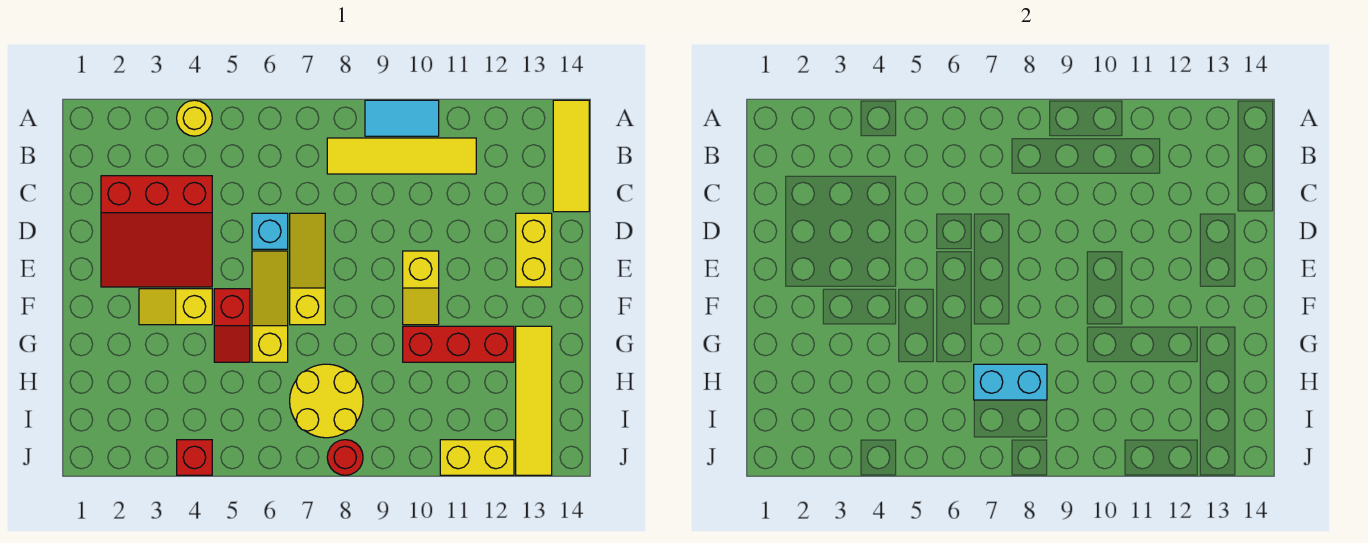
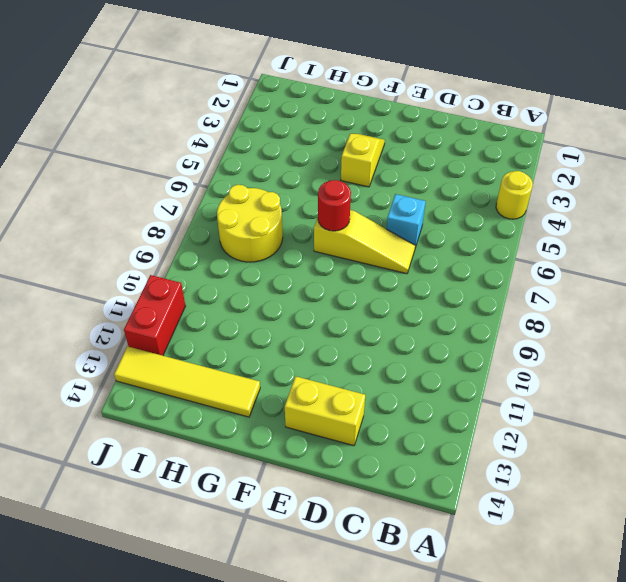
red round brick F7 level 2 -> red round brick J8 level 1
red brick J11:J12 level 1 -> yellow brick J11:J12 level 1
none -> cyan tile A9:A10 level 1
none -> yellow tile A14:C14 level 1
none -> yellow tile B8:B11 level 1

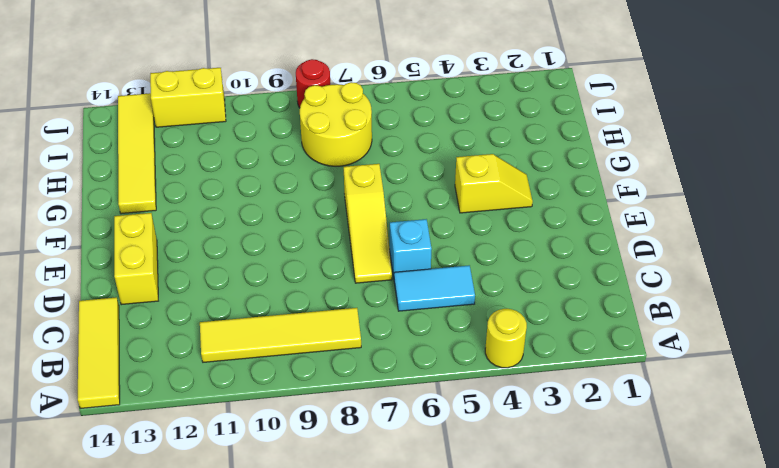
cyan tile C5:C6 level 1 -> cyan tile A9:A10 level 1
none -> red slope C2:E4 level 1 top C
none -> yellow slope E6:G6 level 1 top G
none -> yellow slope E10:F10 level 1 top E

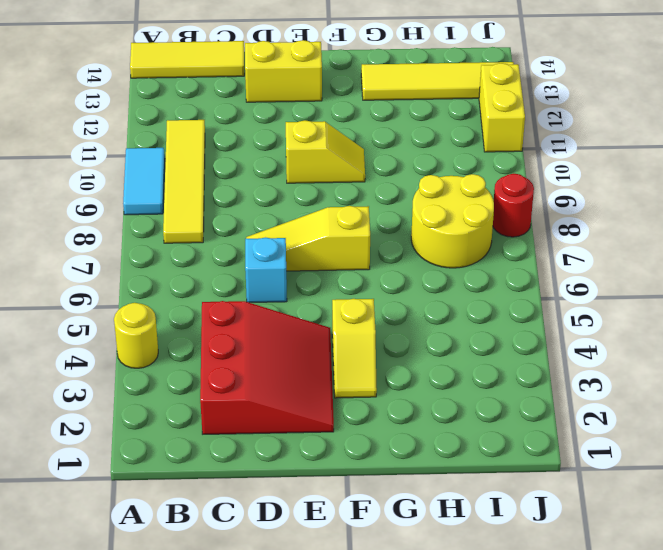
none -> yellow slope E6:G6 level 1 top G
none -> red slope F5:G5 level 1 top F
none -> red brick G10:G12 level 1

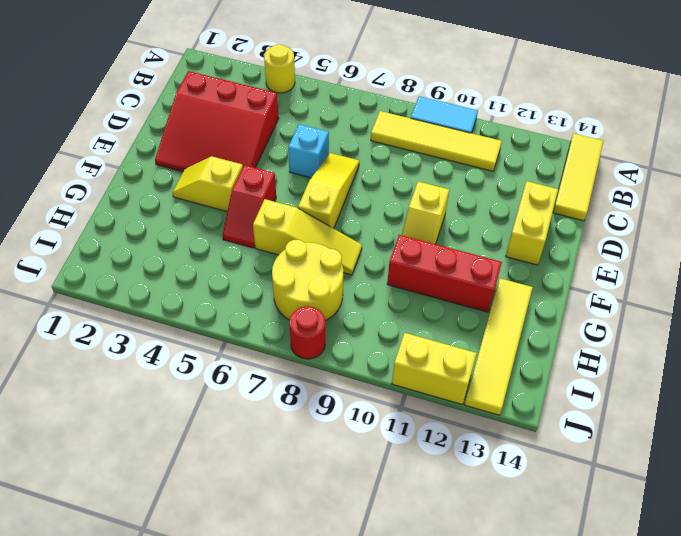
yellow slope G6:G8 level 1 top 6 -> yellow slope E6:G6 level 1 top G
none -> red brick J4 level 1
none -> cyan brick H7:H8 level 2

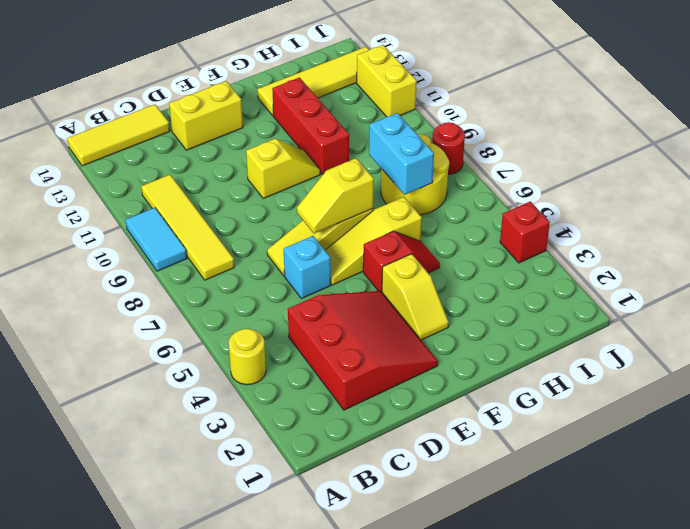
yellow slope E7:F7 level 2 top F -> none

